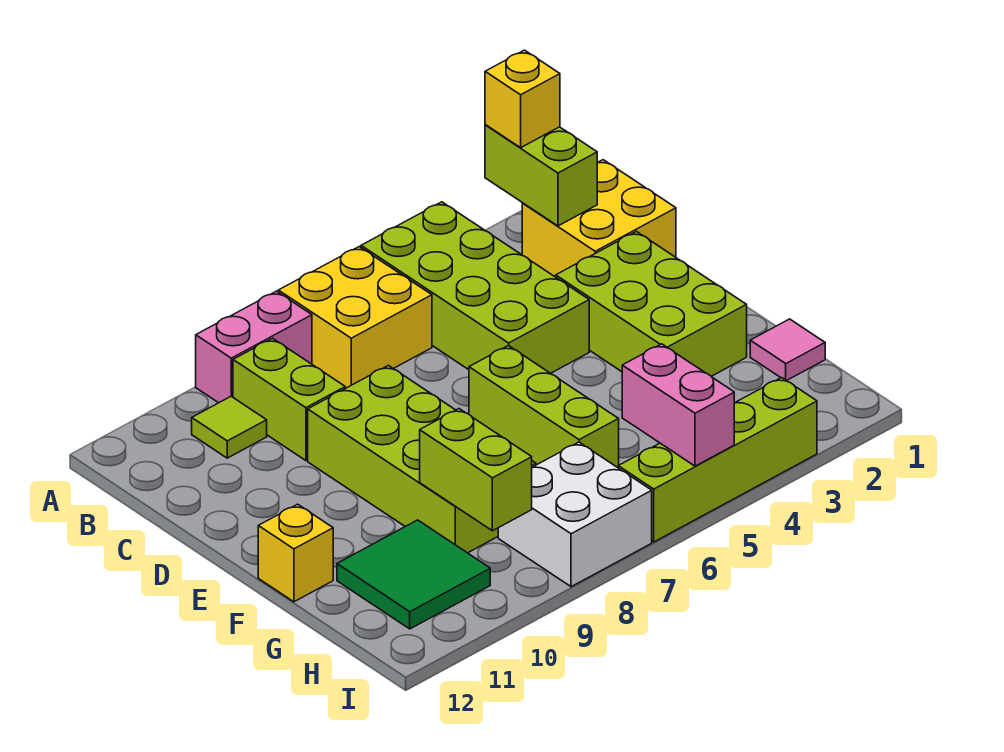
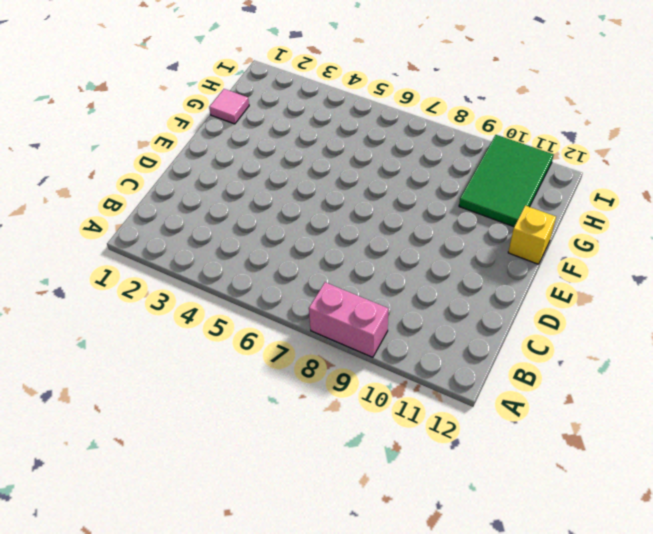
green tile G10:I11 level 1 -> green tile G10:H11 level 1
none -> lime brick A4:D5 level 1
none -> yellow brick A6:B7 level 1
none -> yellow brick B1:C2 level 1

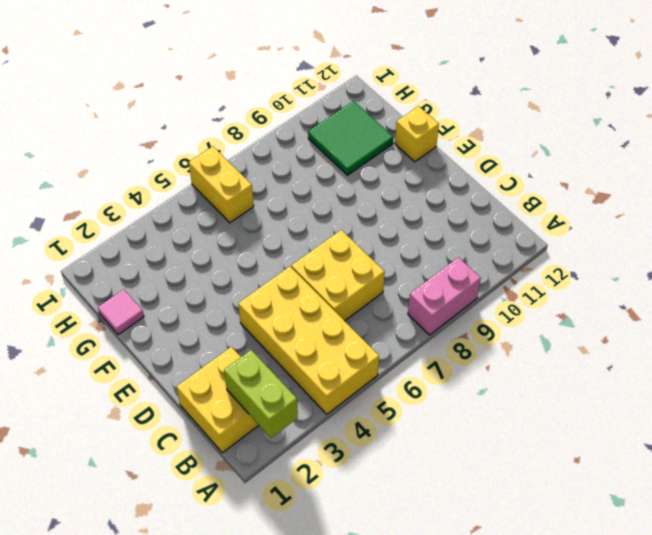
yellow brick A4:D5 level 1 -> lime brick A4:D5 level 1
yellow brick C6:D7 level 1 -> yellow brick A6:B7 level 1
yellow brick H6:I6 level 1 -> lime brick I3:I6 level 1
none -> lime brick B9:C9 level 1
none -> lime tile B10 level 1
none -> lime brick D2:F3 level 1

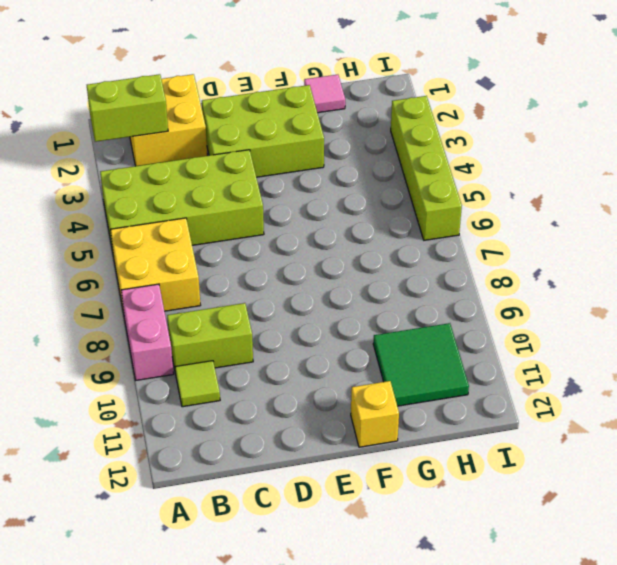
none -> lime brick D8:G9 level 1
none -> lime brick E6:G6 level 1
none -> white brick H7:I8 level 1

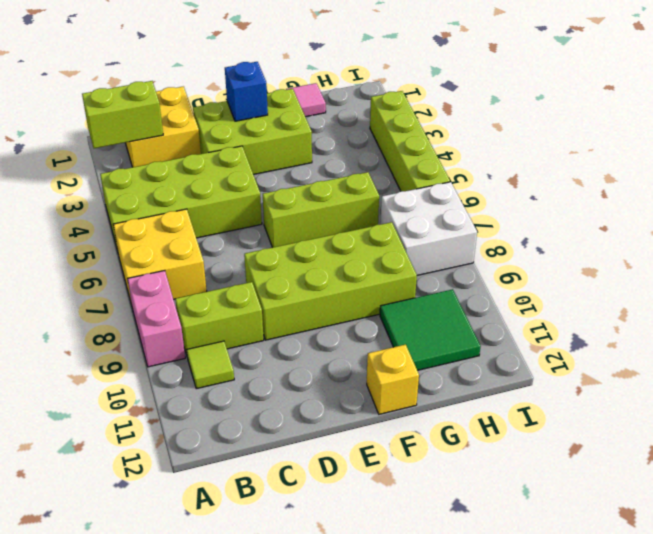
blue brick E2 level 2 -> none
none -> lime brick G9:H9 level 2
none -> pink brick H5:I5 level 2
none -> yellow brick A2 level 3

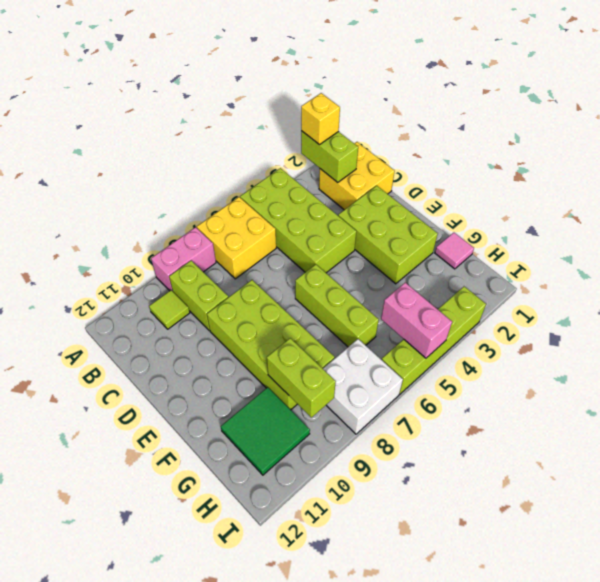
none -> yellow brick F12 level 1

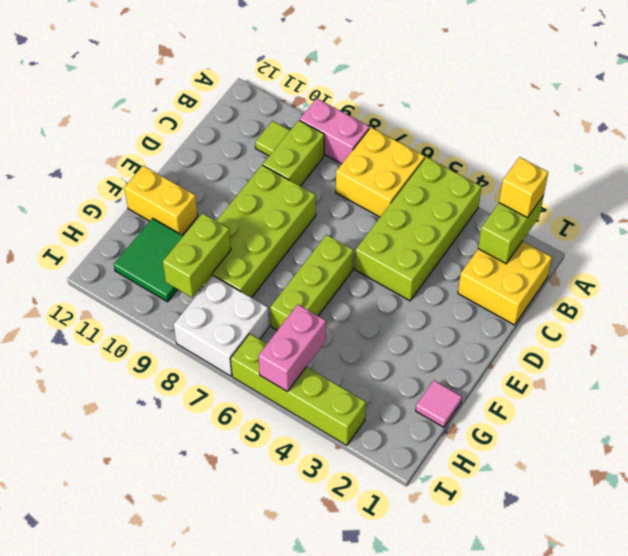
yellow brick F11:F12 level 1 -> yellow brick F12 level 1
none -> lime brick D2:F3 level 1

